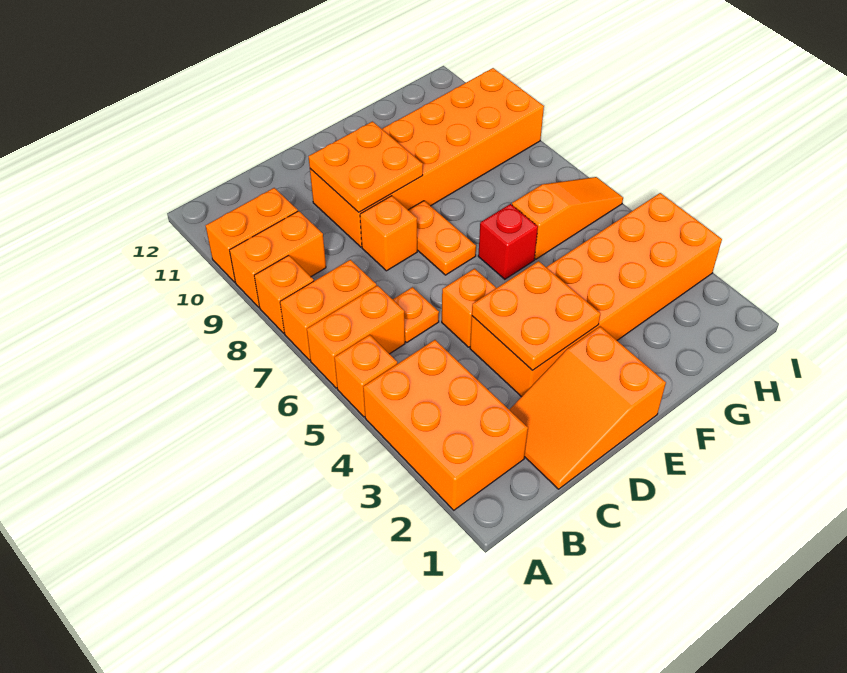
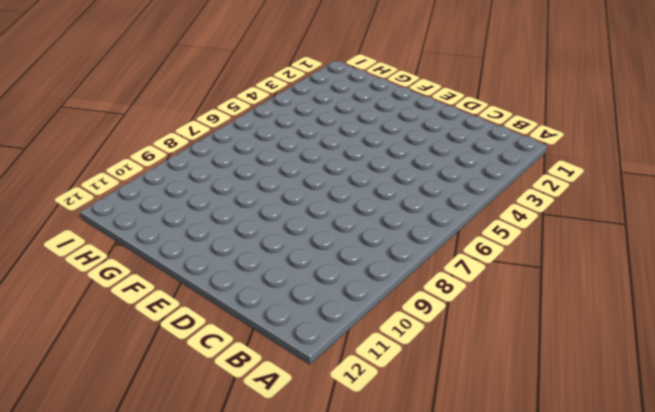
none -> orange brick A2:B4 level 1
none -> orange brick A5 level 1
none -> orange brick A6:B6 level 1

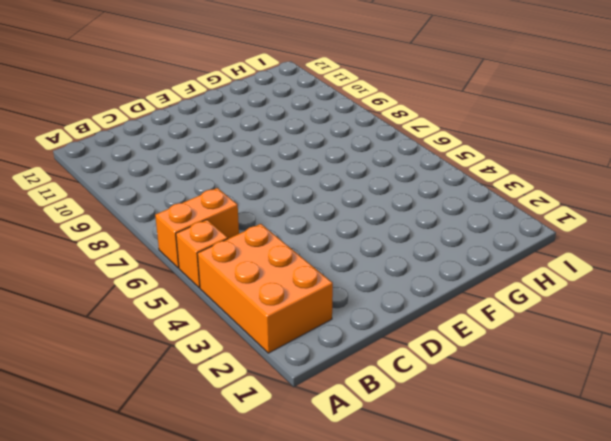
none -> orange brick A7:B7 level 1
none -> orange brick A8 level 1
none -> orange brick A9:B9 level 1

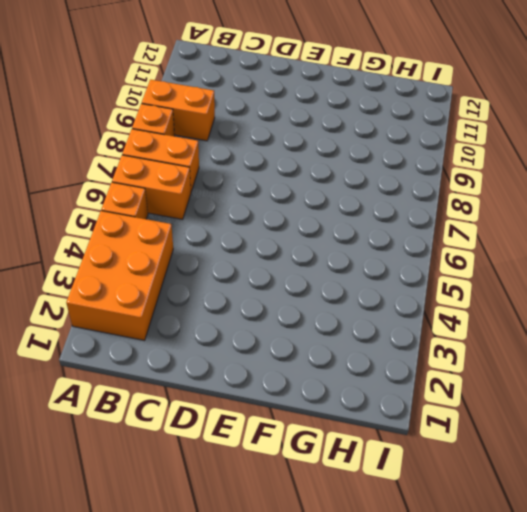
none -> orange brick A10:B10 level 1
none -> orange slope C1:E2 level 1 top E
none -> orange plate C6 level 1

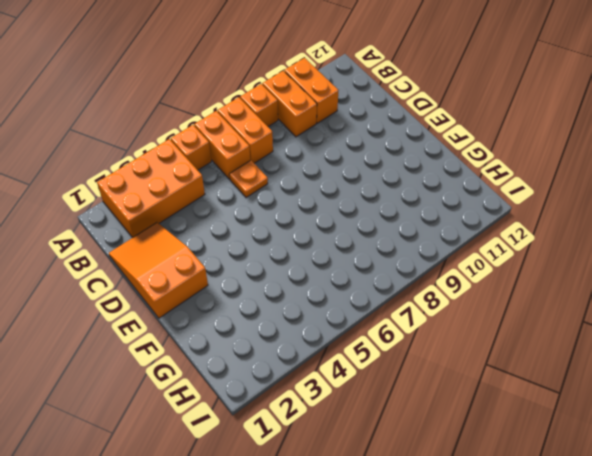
none -> orange brick D3:I4 level 1
none -> orange brick D5 level 1
none -> orange brick D8 level 1

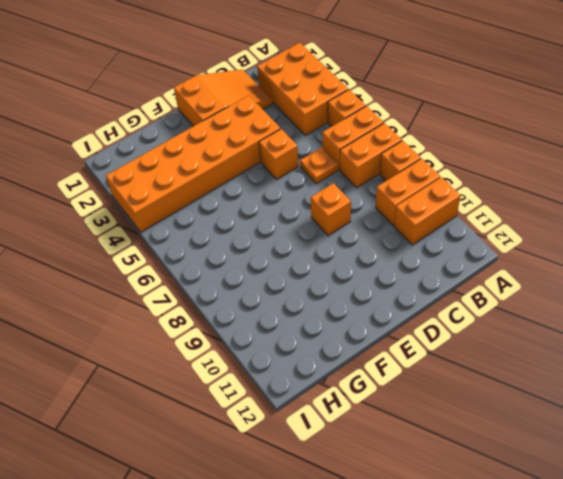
none -> orange brick D9:I10 level 1
none -> orange plate E7:E8 level 1
none -> red brick F6 level 1

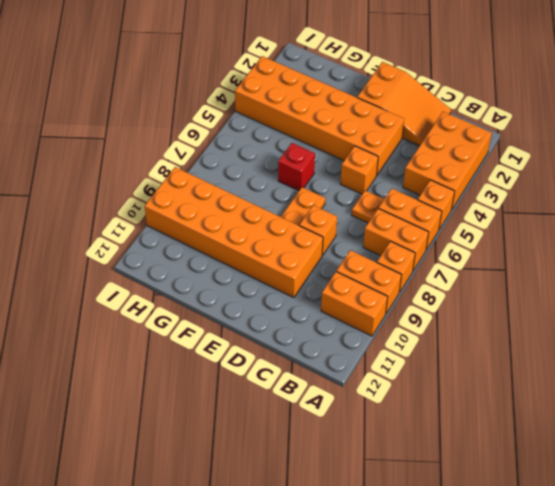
none -> orange slope G6:I6 level 1 top G
none -> orange plate D3:E4 level 2
none -> orange plate D9:E10 level 2

